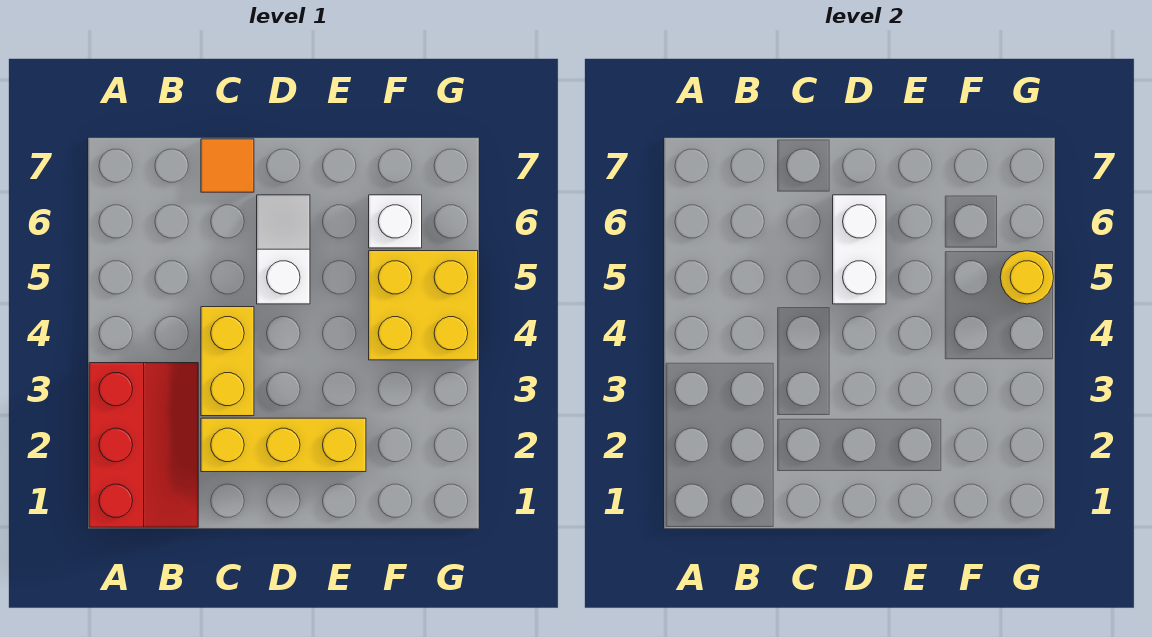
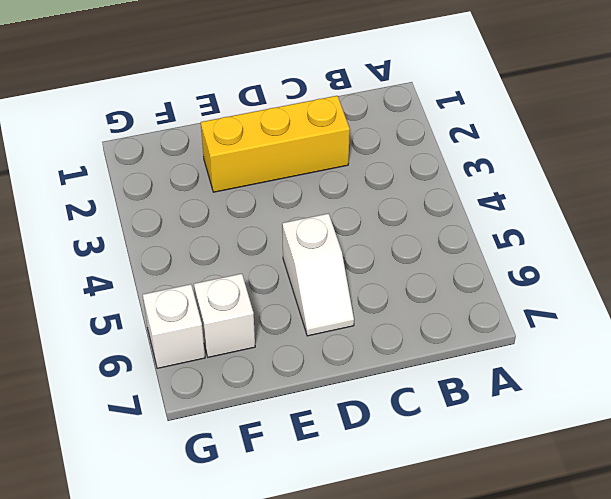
white brick G6 level 1 -> none
none -> red slope A1:B3 level 1 top A
none -> yellow brick C3:C4 level 1

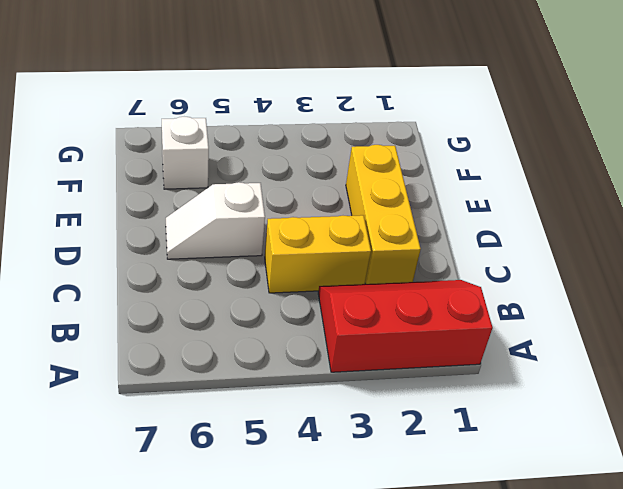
none -> orange tile C7 level 1
none -> yellow brick F4:G5 level 1

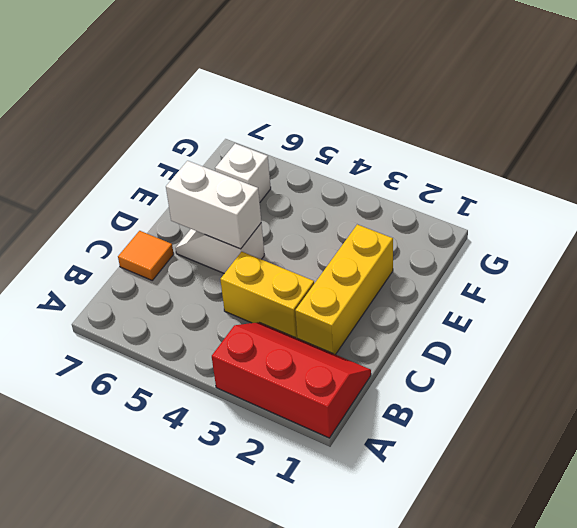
none -> yellow brick F4:G5 level 1
none -> yellow round brick G5 level 2

